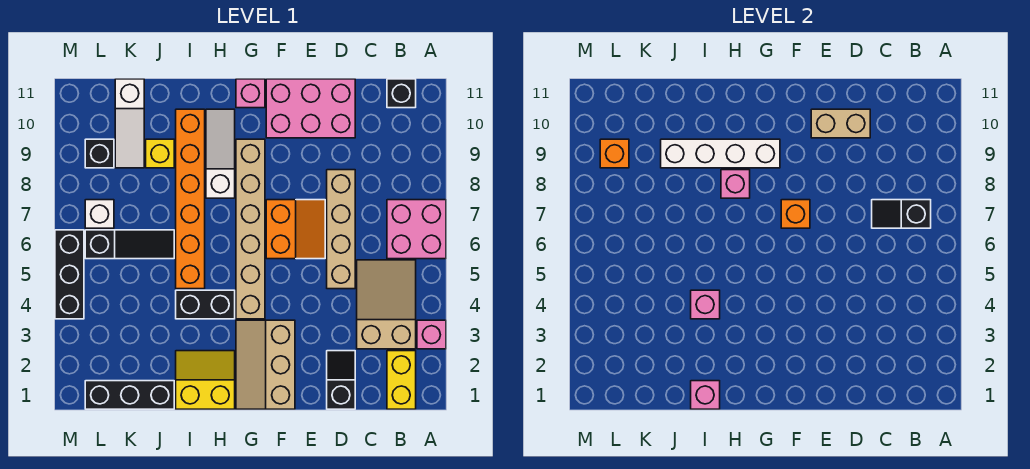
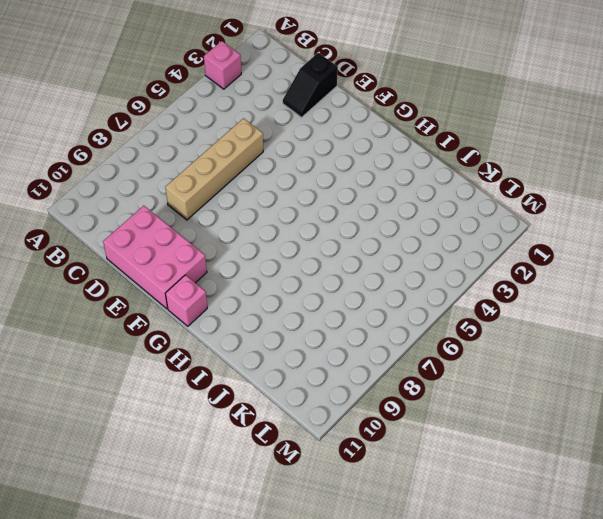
none -> pink brick A6:B7 level 1
none -> yellow brick B1:B2 level 1
none -> tan slope B3:C5 level 1 top 3
none -> black brick B11 level 1

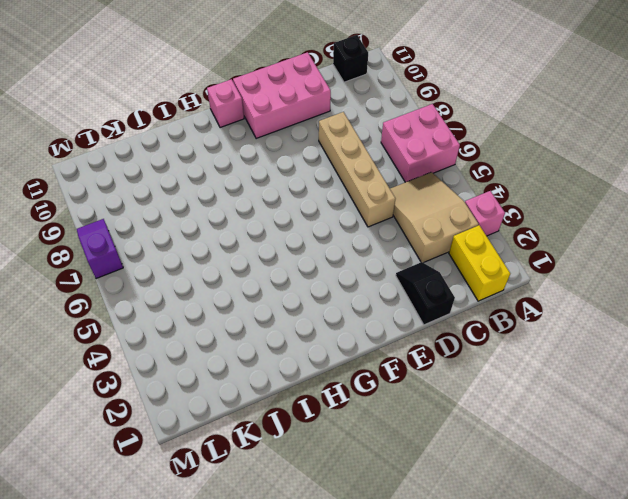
purple slope M7:M8 level 1 top 7 -> none
none -> orange slope E6:F7 level 1 top F
none -> tan slope F1:G3 level 1 top F
none -> tan brick G4:G9 level 1
none -> yellow slope H1:I2 level 1 top 1

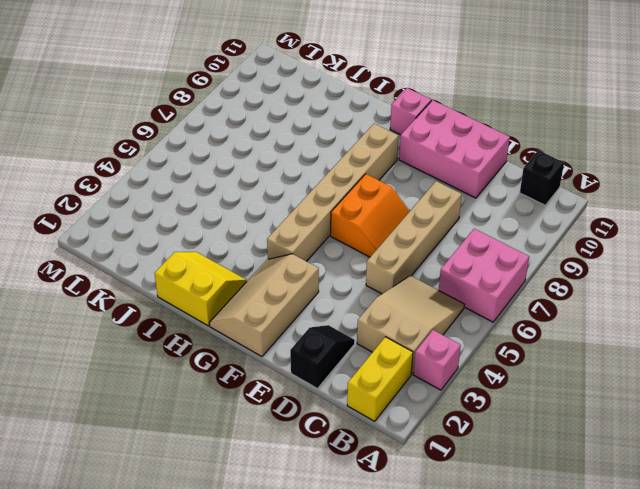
none -> black brick H4:I4 level 1
none -> white slope H8:H10 level 1 top 8
none -> orange brick I5:I10 level 1
none -> black brick J1:L1 level 1

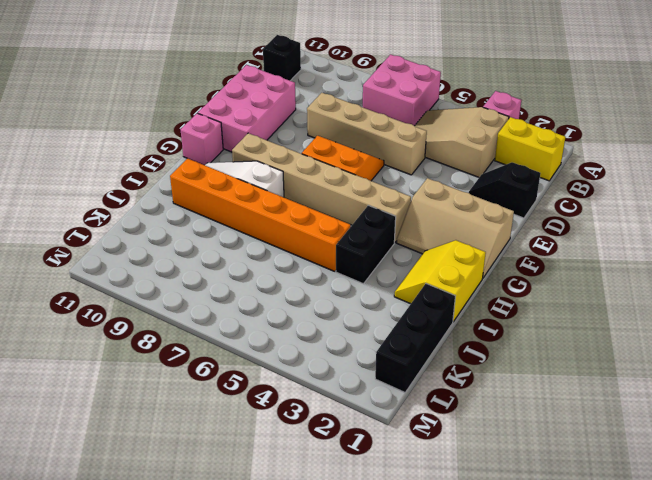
none -> black slope J6:L6 level 1 top L
none -> yellow brick J9 level 1
none -> white slope K9:K11 level 1 top 11
none -> white brick L7 level 1

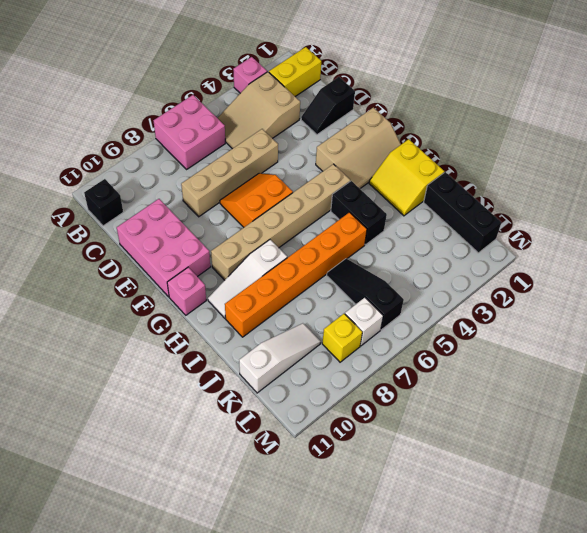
yellow brick L8 level 1 -> yellow brick J9 level 1
none -> black brick L9 level 1
none -> black brick M4:M6 level 1
none -> black slope B7:C7 level 2 top B
none -> tan brick D10:E10 level 2

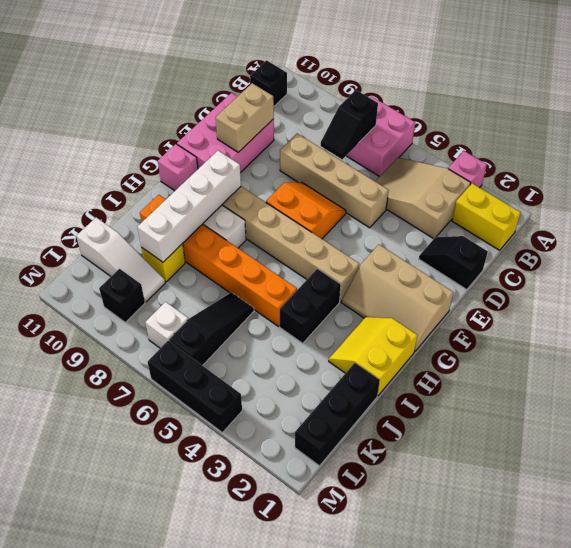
none -> orange brick F7 level 2
none -> pink brick H8 level 2
none -> pink brick I1 level 2
none -> pink brick I4 level 2

